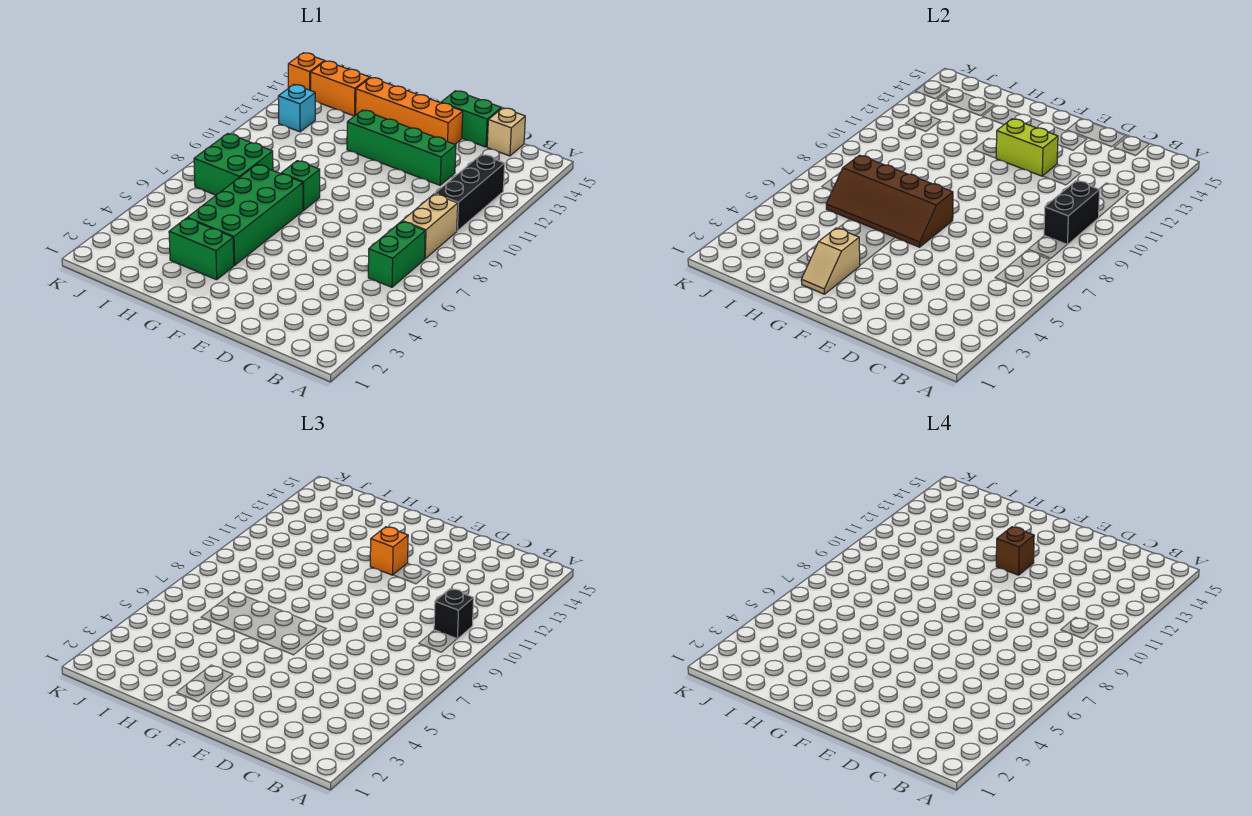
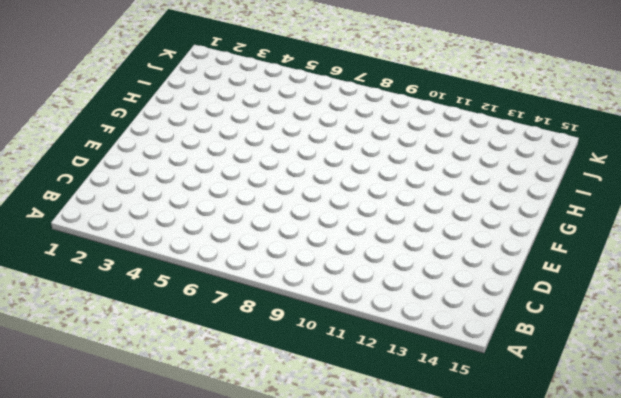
none -> green brick B6:B7 level 1
none -> tan brick B8:B9 level 1
none -> black brick B10:B12 level 1

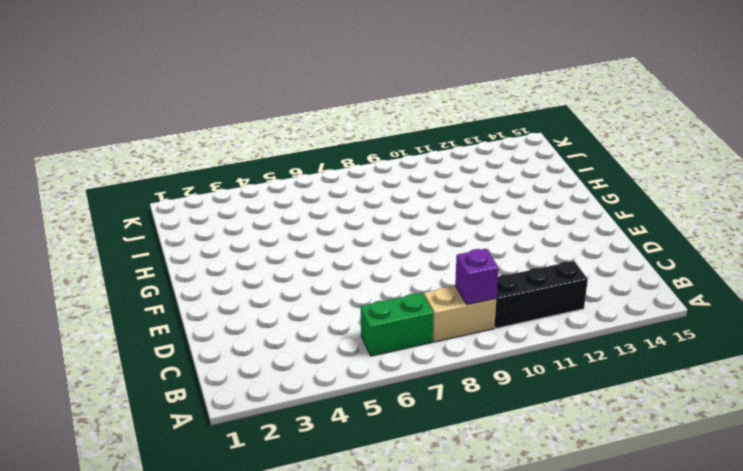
purple brick B9 level 2 -> black brick B9:B10 level 2
none -> tan brick C15 level 1
none -> green brick D12:G12 level 1
none -> green brick D15:E15 level 1

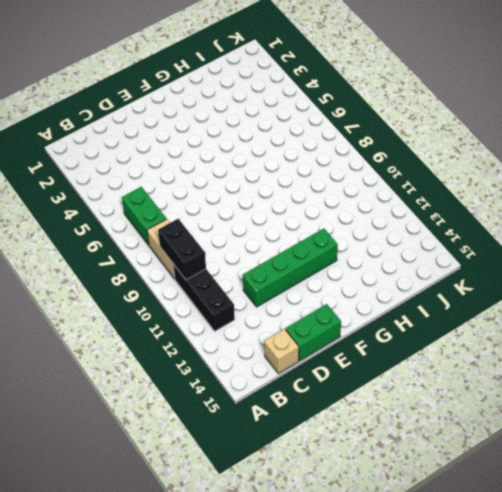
none -> orange brick E14:H14 level 1
none -> green brick G3:H3 level 1
none -> green brick G4:H7 level 1

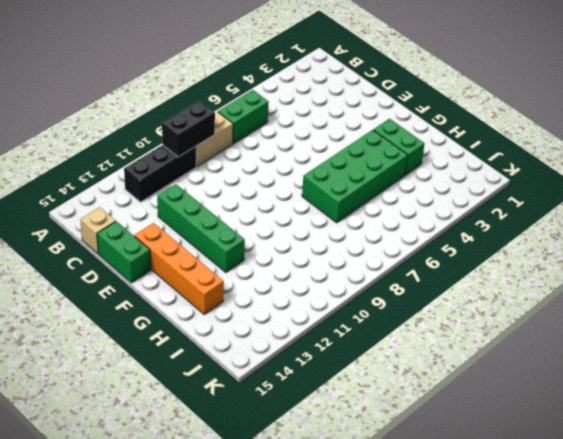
none -> green brick G8 level 1
none -> green brick I7:J8 level 1
none -> orange brick I14:J14 level 1

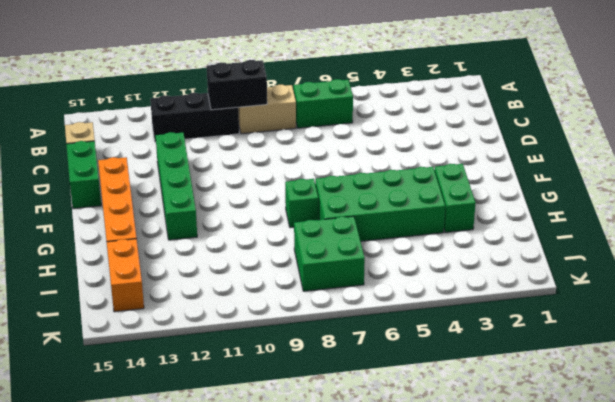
none -> cyan brick J12 level 1
none -> orange brick K14 level 1
none -> lime brick E12:F12 level 2

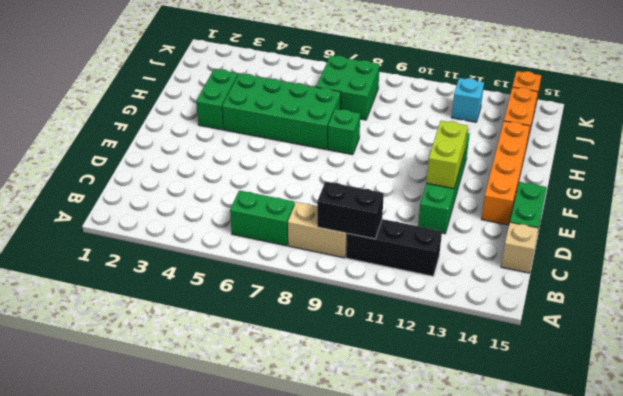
none -> brown slope F6:I7 level 2 top 7
none -> tan slope G2:G3 level 2 top 3
none -> black brick B10 level 3

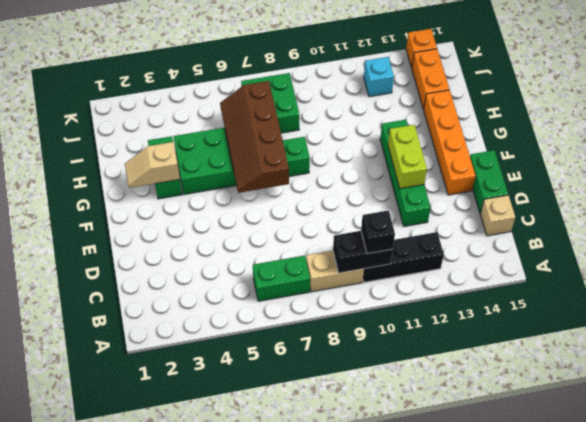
none -> orange brick F12 level 3
none -> brown brick F12 level 4

